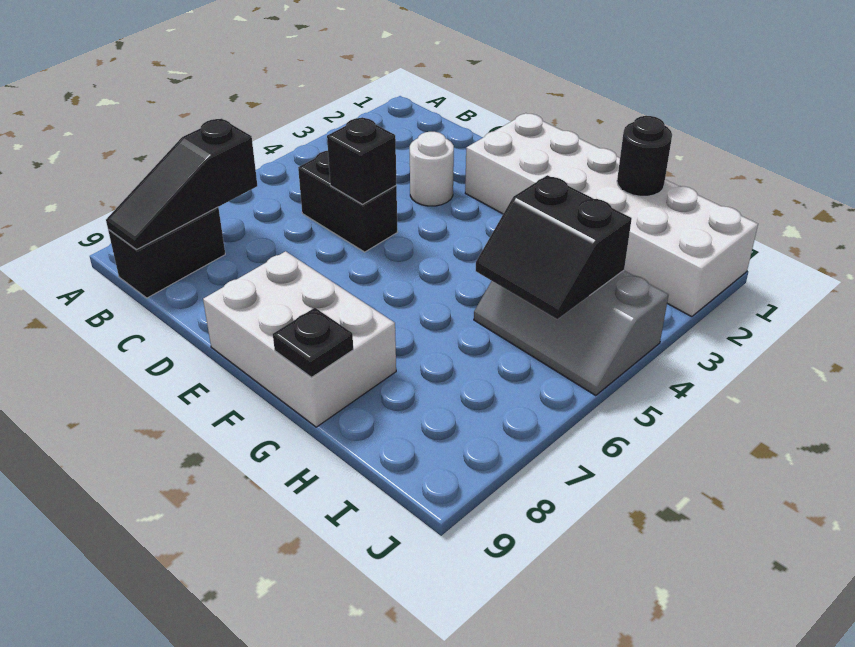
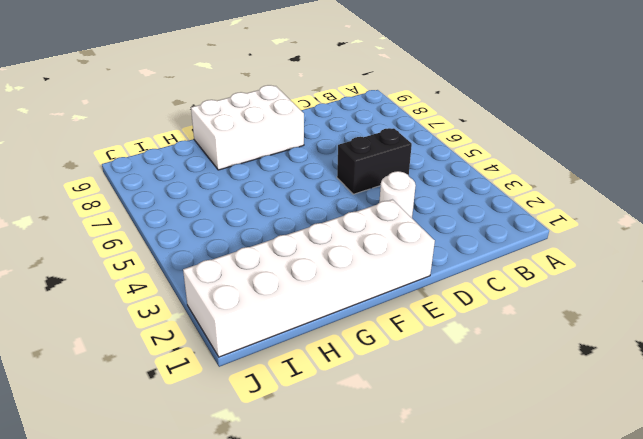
none -> black brick B8:B9 level 1
none -> grey slope H4:J5 level 1 top 4

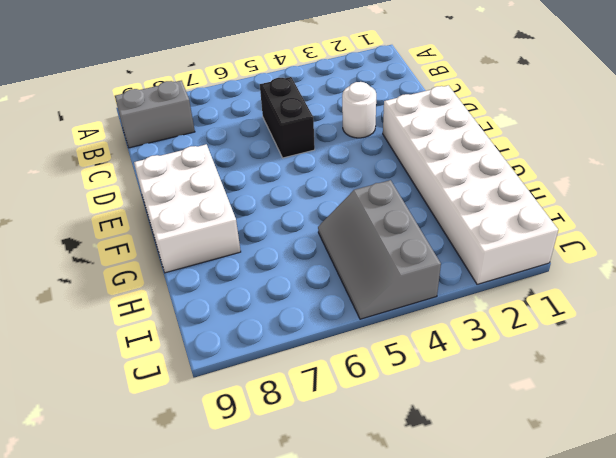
grey brick B8:B9 level 1 -> black brick B8:B9 level 1
none -> black slope B7:B9 level 2 top 7
none -> black brick D5 level 2

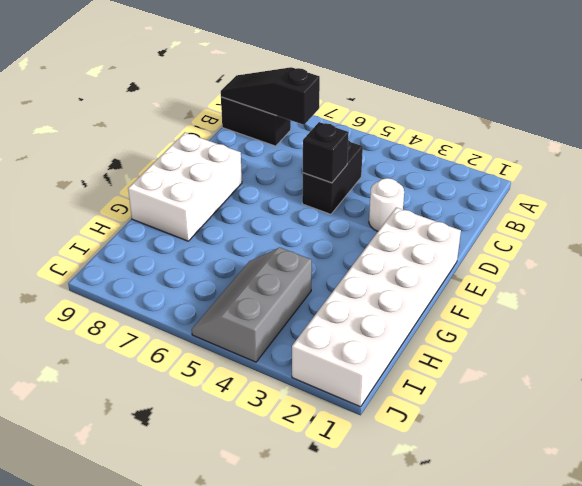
none -> black plate G9 level 2
none -> black round brick H1 level 2

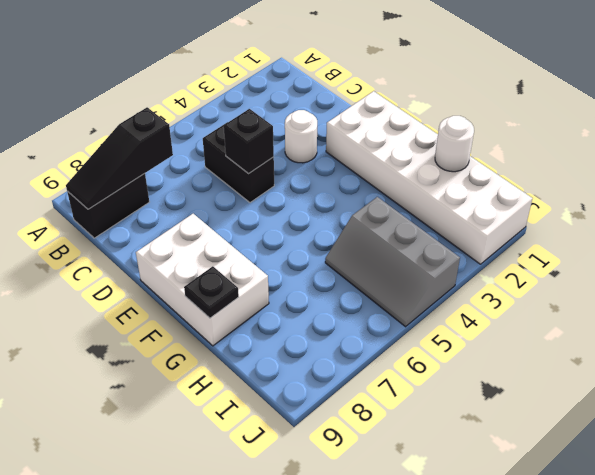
white round brick H1 level 2 -> black round brick H1 level 2
none -> black slope H4:I5 level 2 top 4

